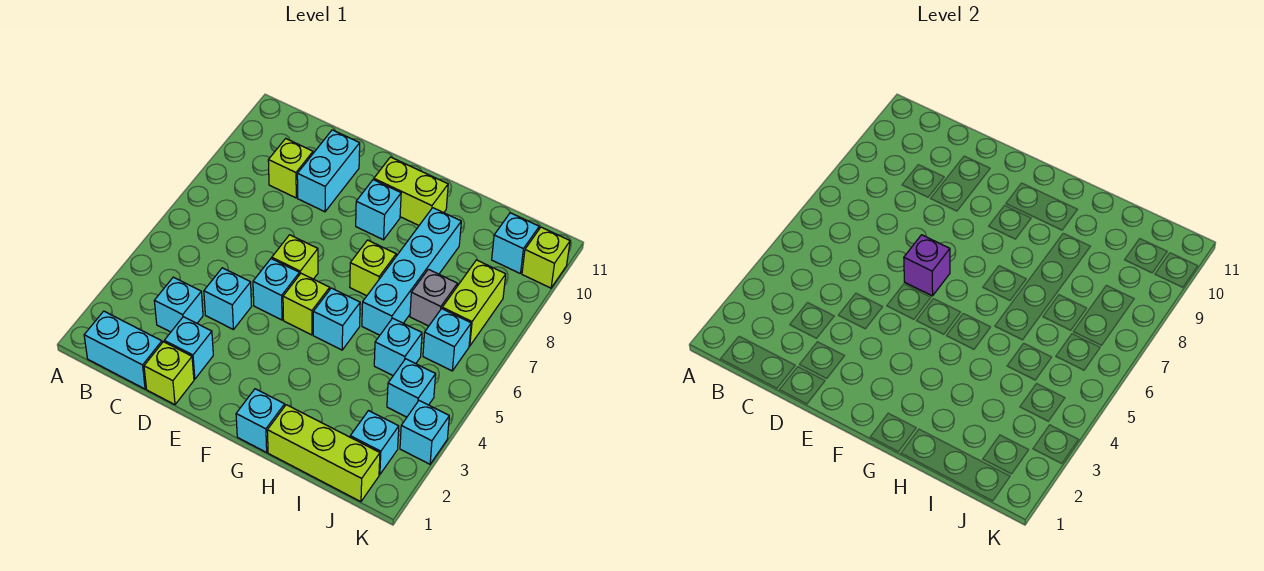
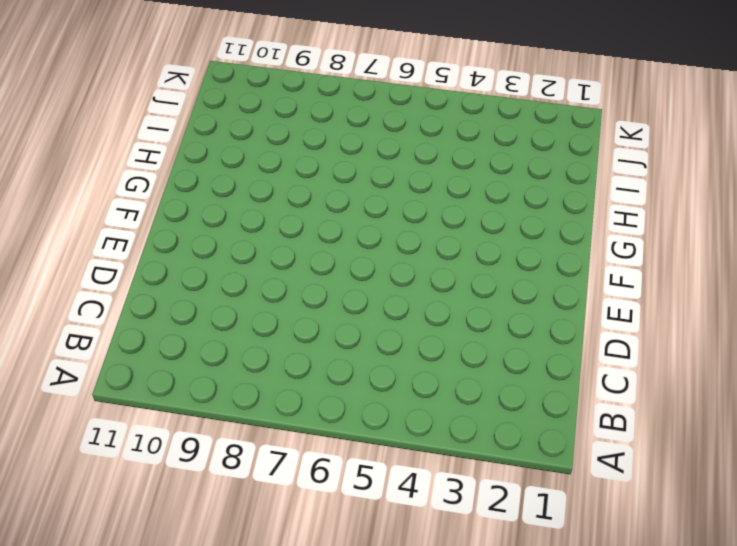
none -> cyan brick B1:C1 level 1
none -> cyan brick C3 level 1
none -> lime brick C9 level 1

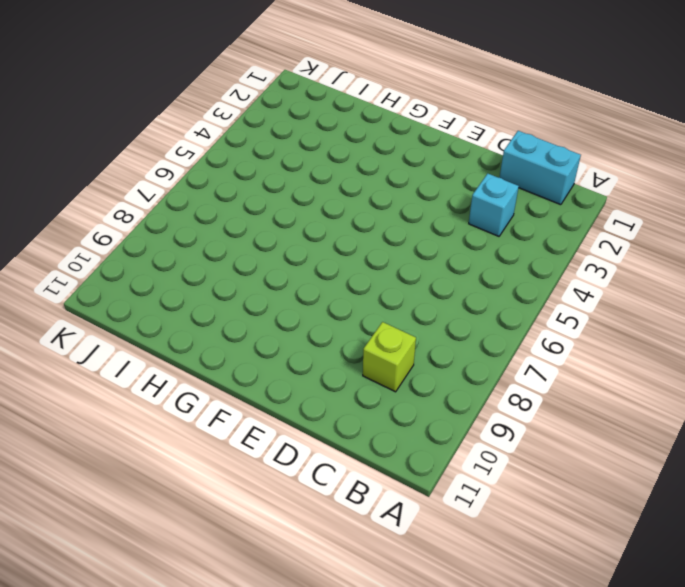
none -> lime brick D1 level 1
none -> cyan brick D2 level 1
none -> cyan brick D4 level 1

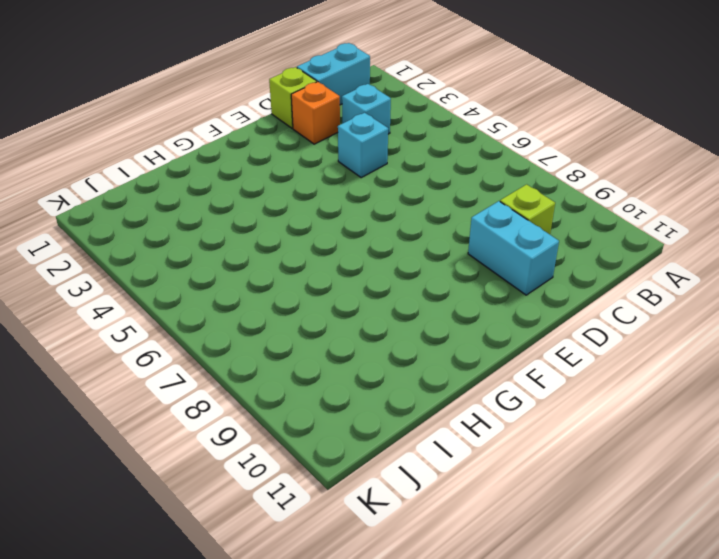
orange brick D2 level 1 -> cyan brick D2 level 1
none -> cyan brick E5 level 1
none -> lime brick E6 level 1
none -> lime brick F5 level 1

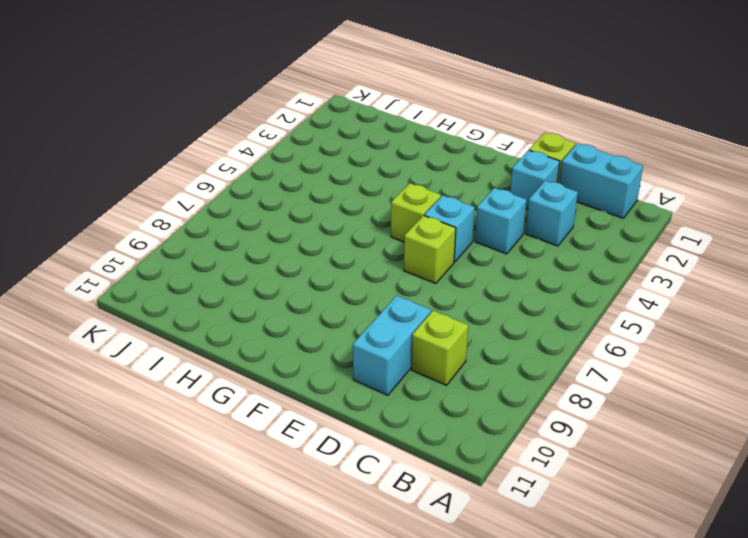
none -> cyan brick F9 level 1
none -> lime brick F10:G10 level 1
none -> cyan brick G1 level 1

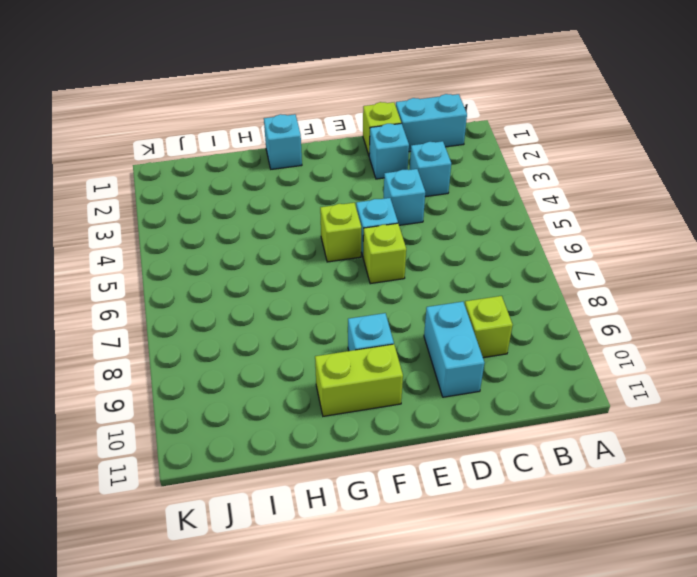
none -> cyan brick G5 level 1
none -> lime brick G7 level 1
none -> lime brick H1:J1 level 1

